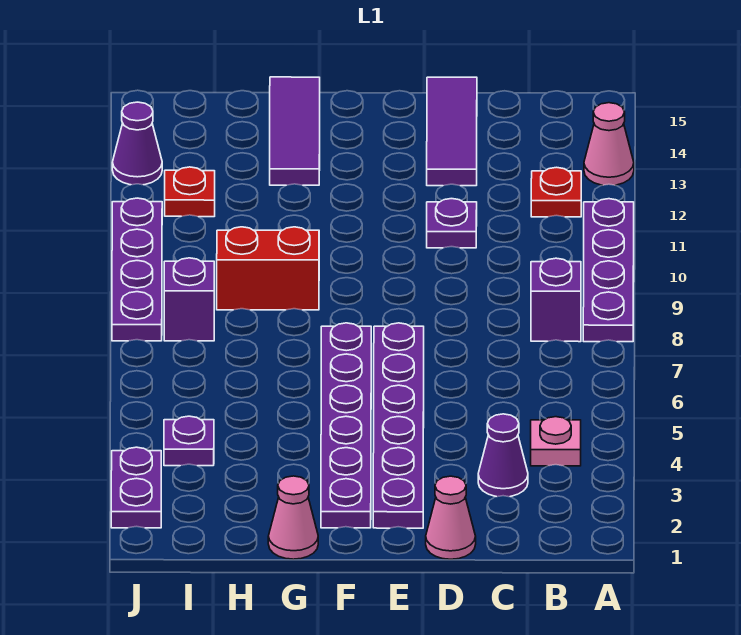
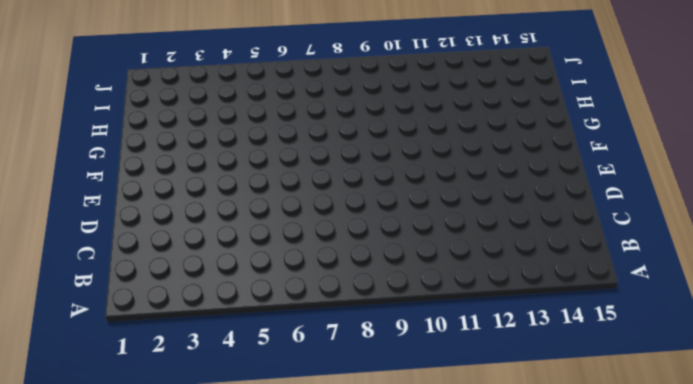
none -> purple plate A8:A11 level 1
none -> pink cone A13 level 1
none -> pink plate B4 level 1

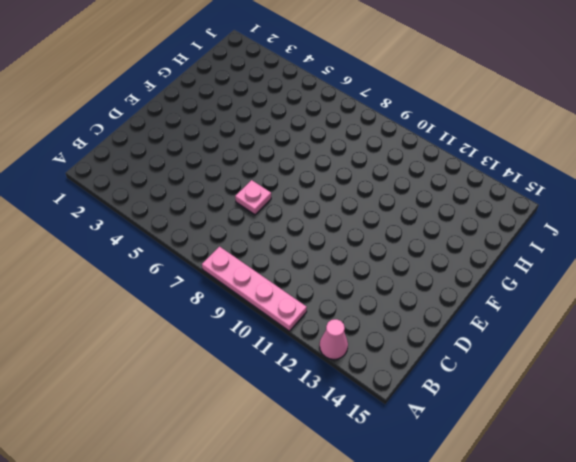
pink plate A8:A11 level 1 -> purple plate A8:A11 level 1
pink plate D7 level 1 -> pink plate B4 level 1
none -> purple brick B8 level 1
none -> red plate B12 level 1
none -> purple cone C3 level 1

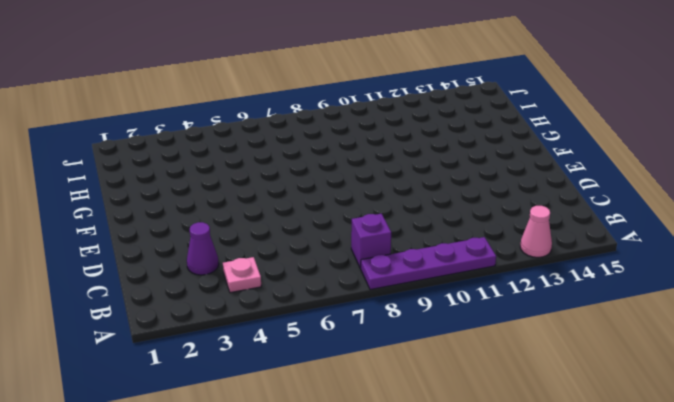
none -> red plate B12 level 1
none -> pink cone D1 level 1
none -> purple plate D11 level 1

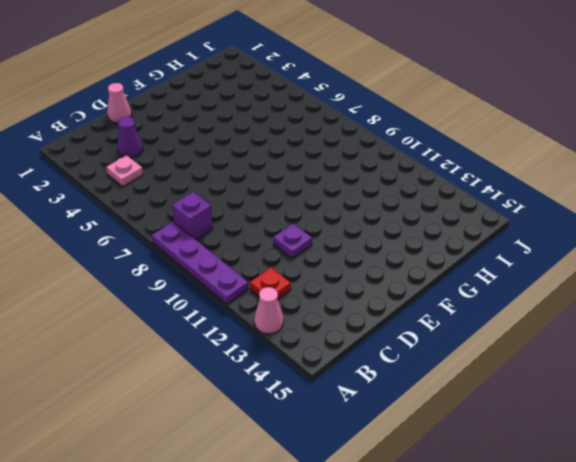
none -> purple tile D13:D15 level 1
none -> purple plate E2:E7 level 1
none -> purple plate F2:F7 level 1

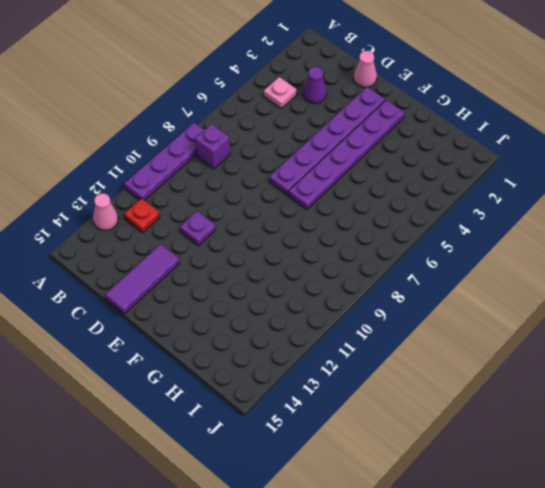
none -> pink cone G1 level 1
none -> red brick G9:H9 level 1
none -> purple tile G13:G15 level 1

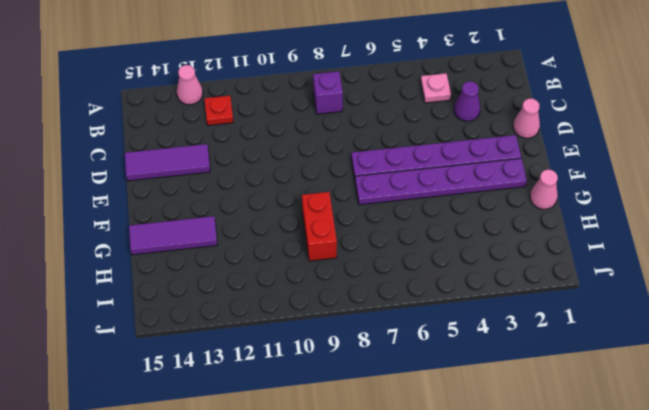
none -> purple plate A8:A11 level 1
none -> purple plate D11 level 1
none -> purple plate I4 level 1

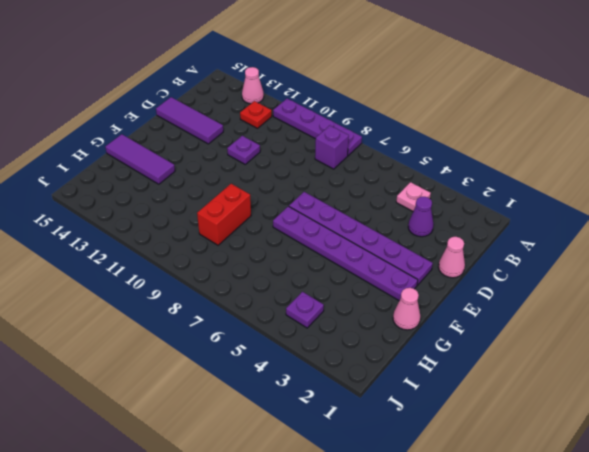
none -> purple brick I8 level 1
none -> red plate I12 level 1
none -> purple plate J2:J3 level 1

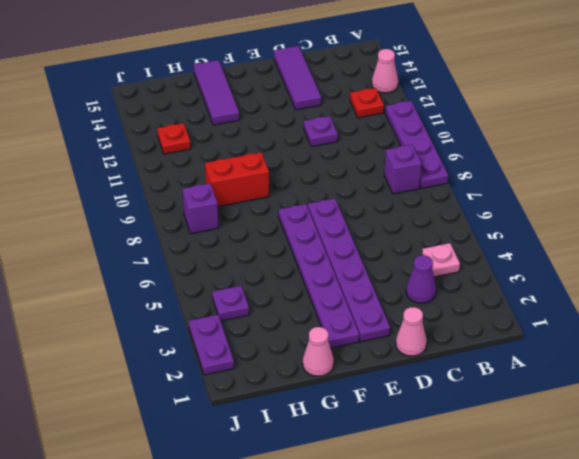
none -> purple plate J8:J11 level 1
none -> purple cone J13 level 1

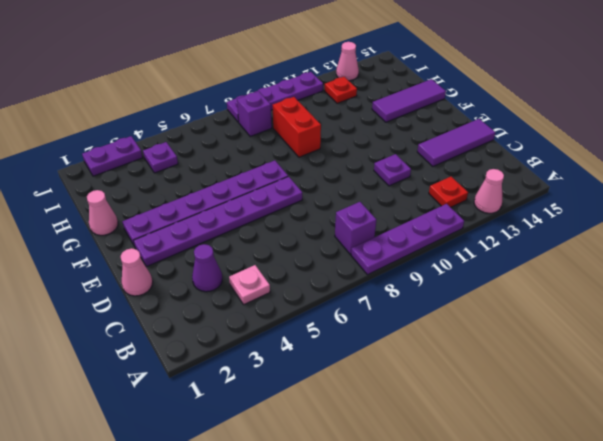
pink cone J13 level 1 -> purple cone J13 level 1

